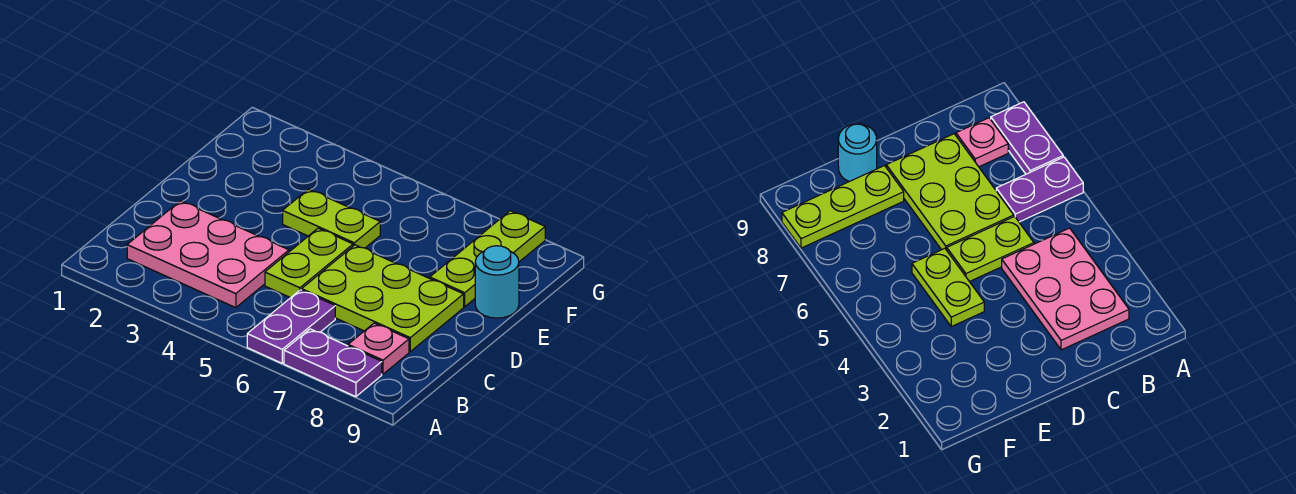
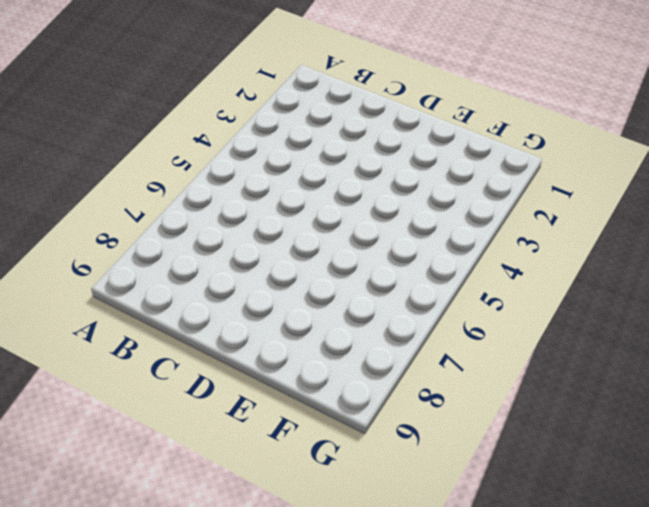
none -> purple plate A6:B6 level 1
none -> purple plate A7:A8 level 1

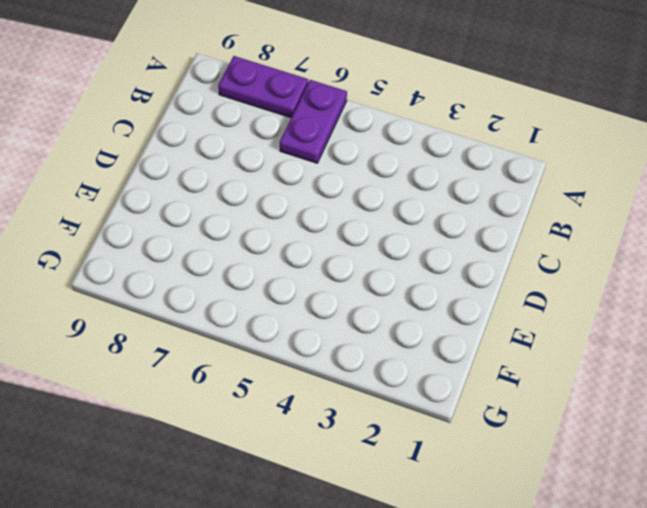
none -> pink plate B2:C4 level 1
none -> pink plate B8 level 1

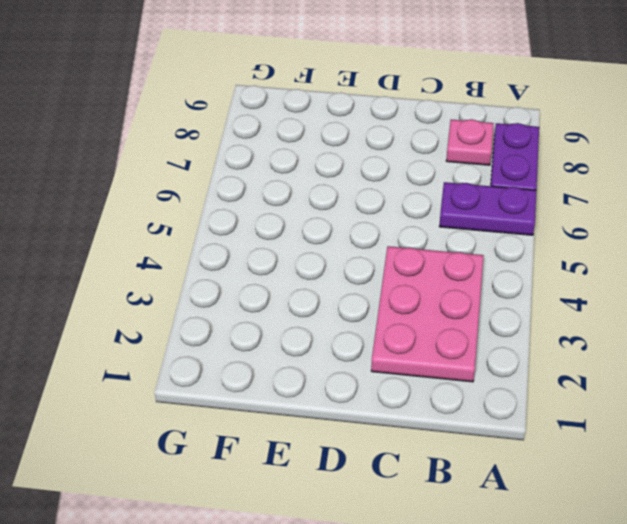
none -> lime plate C5:D5 level 1
none -> lime plate C6:D8 level 1

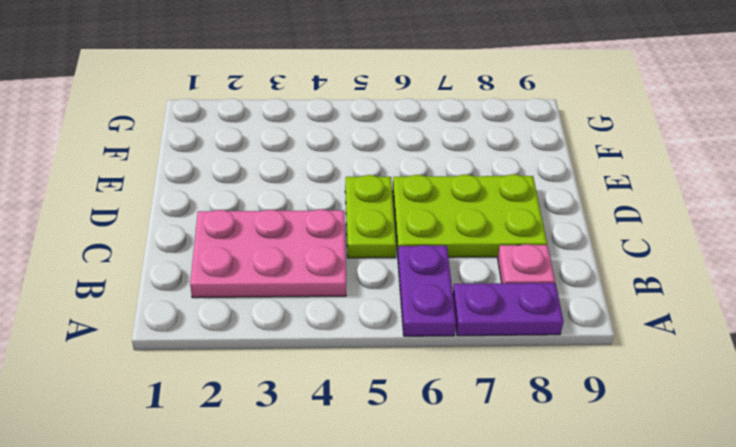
none -> lime plate E4:E5 level 1
none -> lime plate E8:G8 level 1

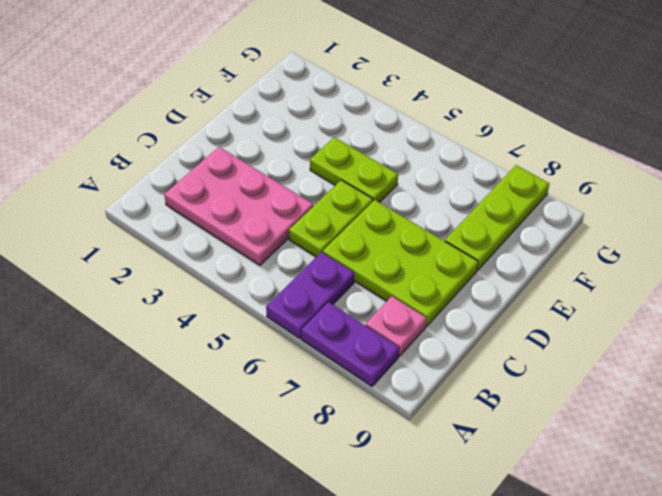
none -> cyan round brick E9 level 1

